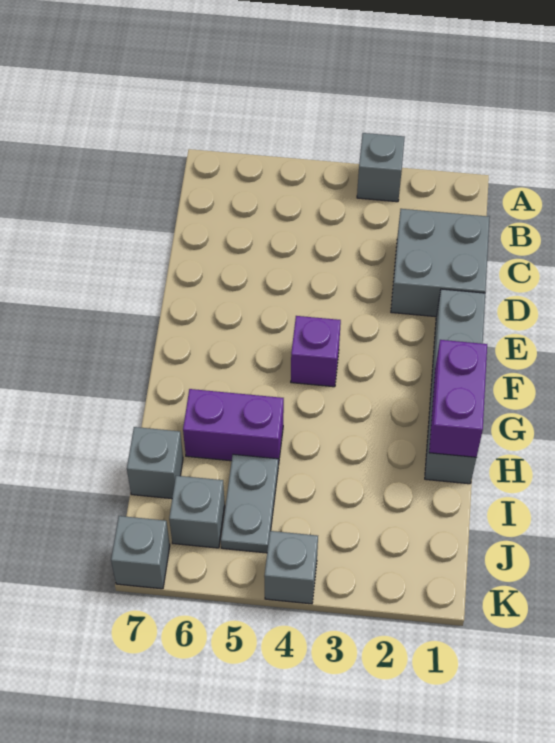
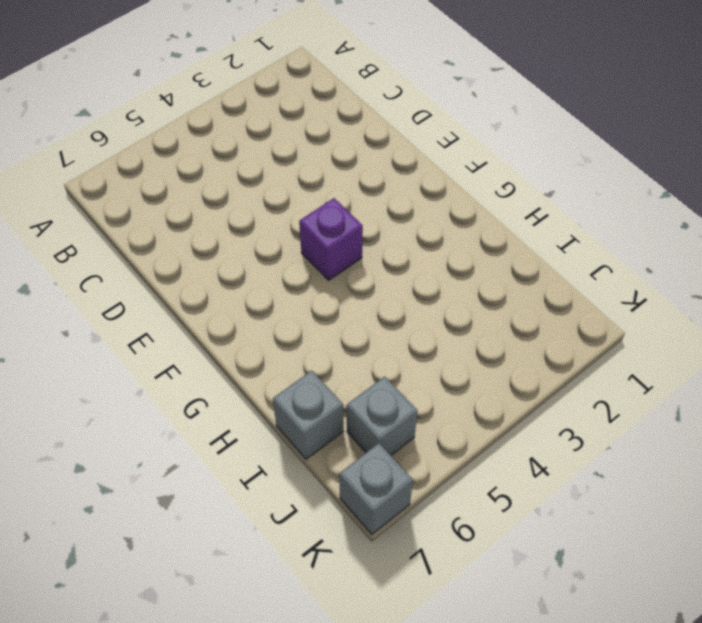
none -> grey brick A3 level 1
none -> grey brick C1:D2 level 1

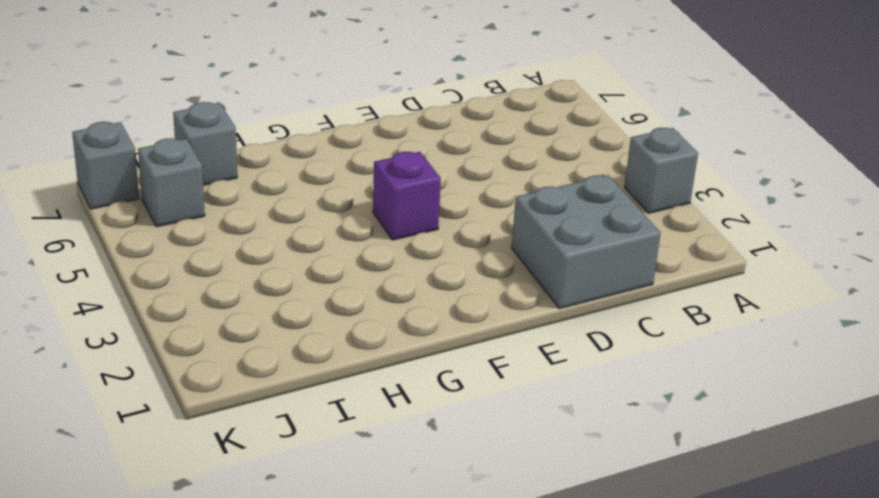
none -> grey brick E1:H1 level 1
none -> purple brick H5:H6 level 1

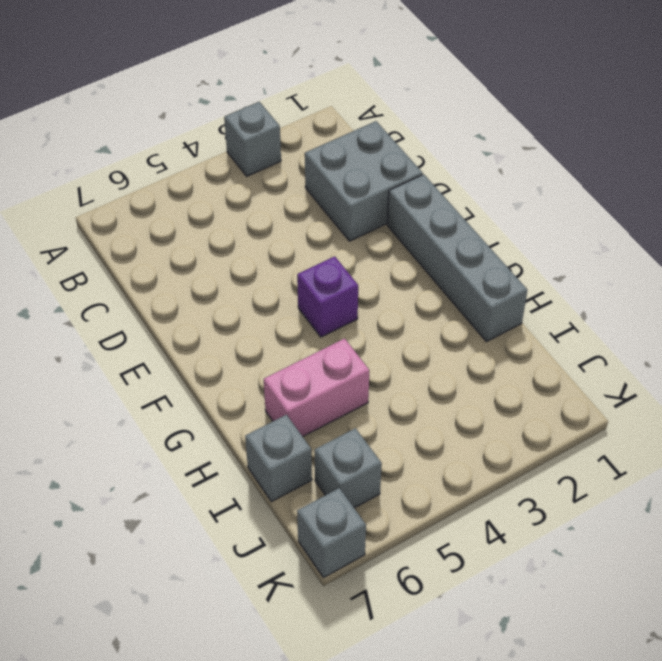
pink brick H5:H6 level 1 -> purple brick H5:H6 level 1
none -> grey plate I5:J5 level 1
none -> grey brick K4 level 1

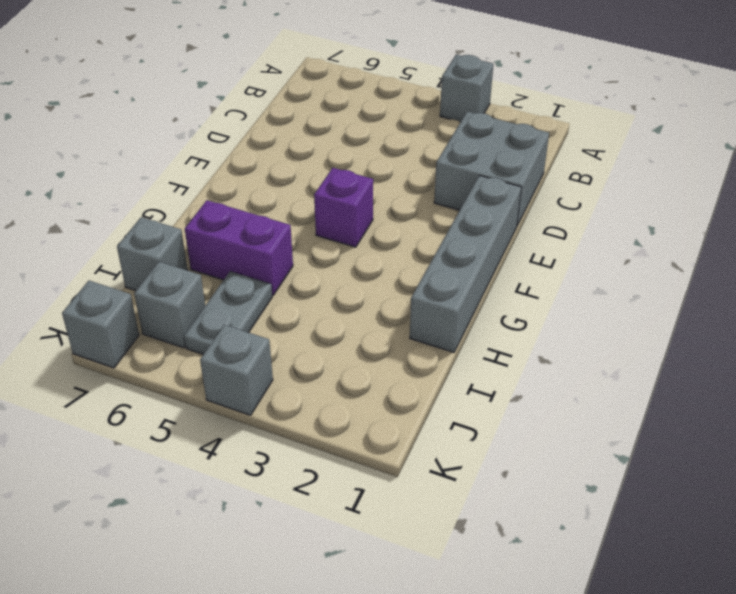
none -> purple brick G1:H1 level 2

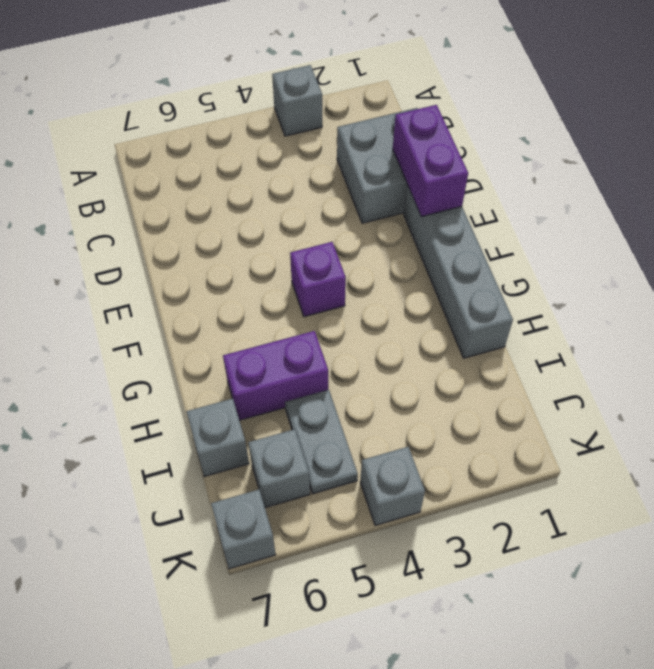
purple brick D1:E1 level 2 -> purple brick G1:H1 level 2

